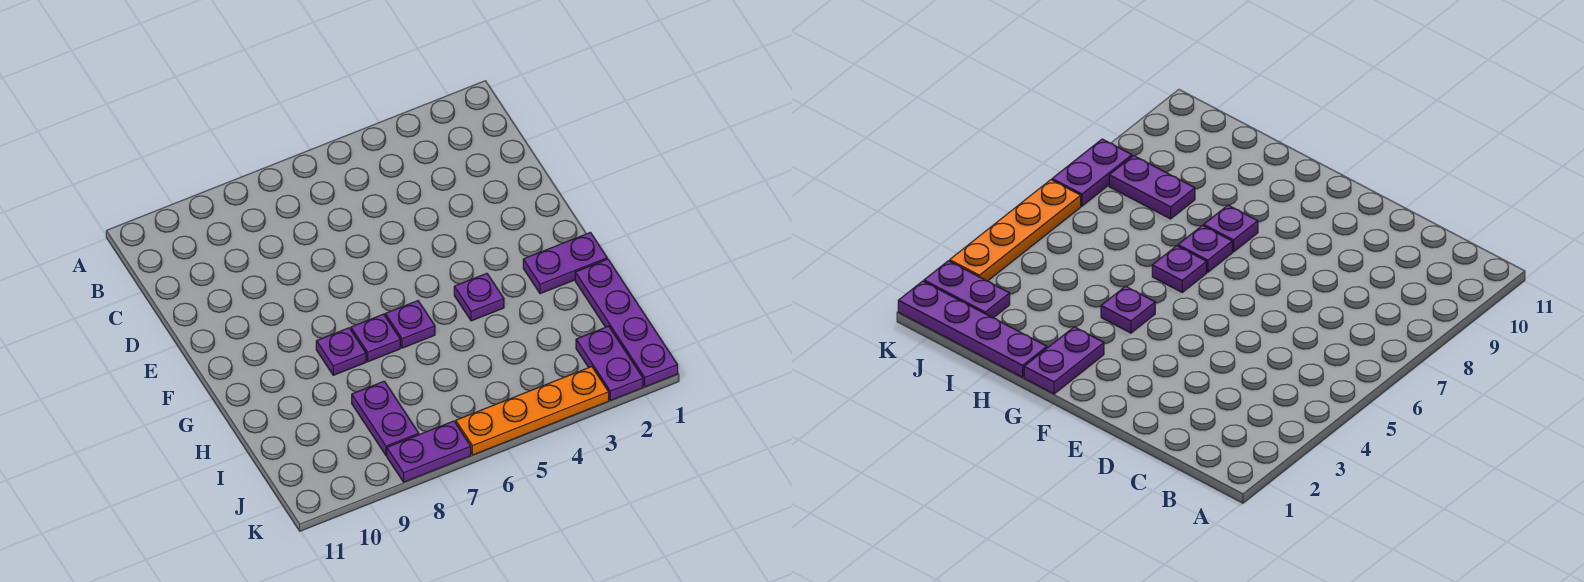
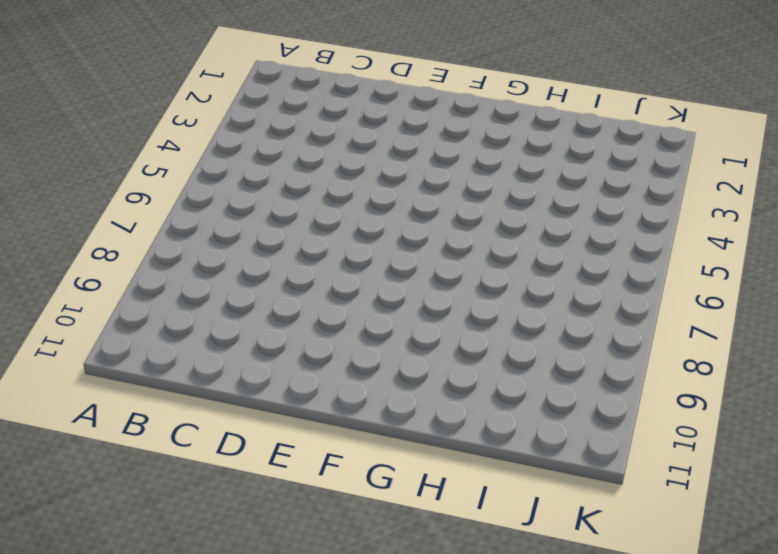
none -> purple plate G1:G2 level 1
none -> purple plate G4 level 1

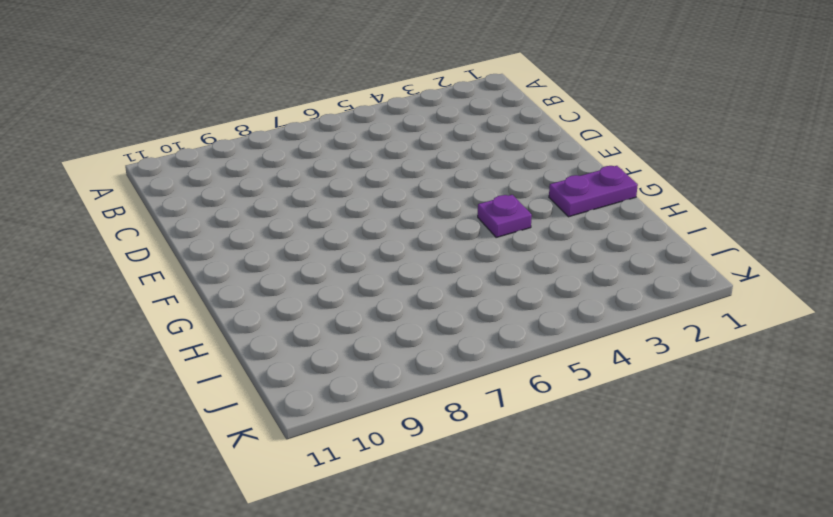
none -> purple plate G6 level 1
none -> purple plate G7 level 1

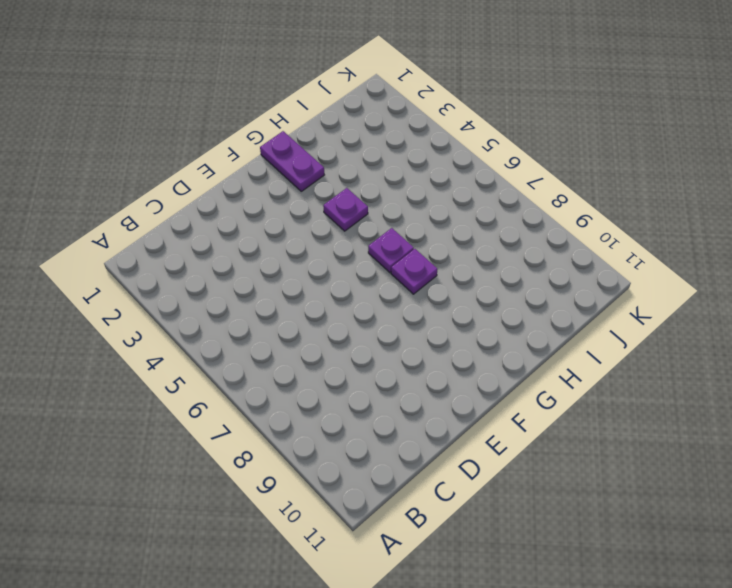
none -> purple plate G8 level 1
none -> purple plate H1:K1 level 1

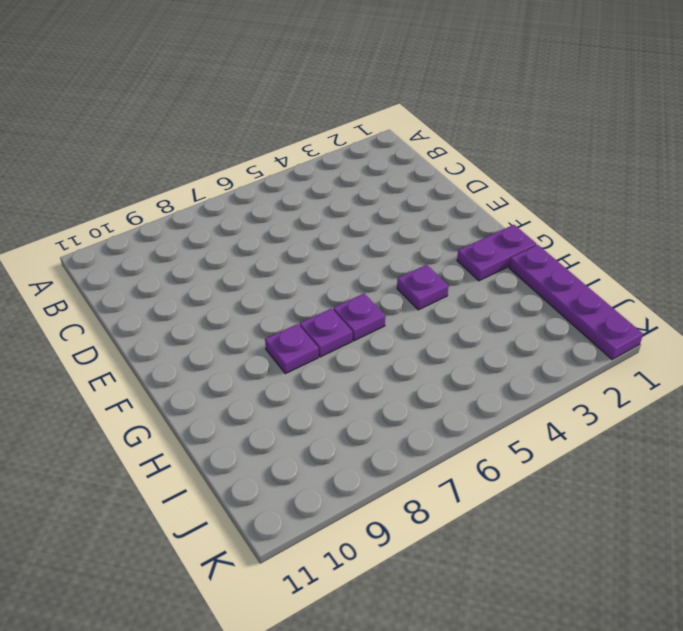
none -> purple plate I8:J8 level 1
none -> purple plate J2:K2 level 1

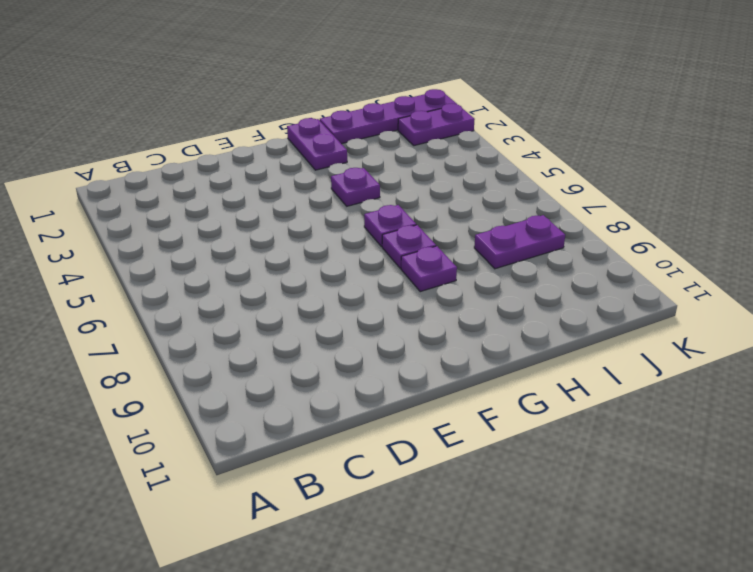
none -> orange plate K3:K6 level 1
none -> purple plate K7:K8 level 1

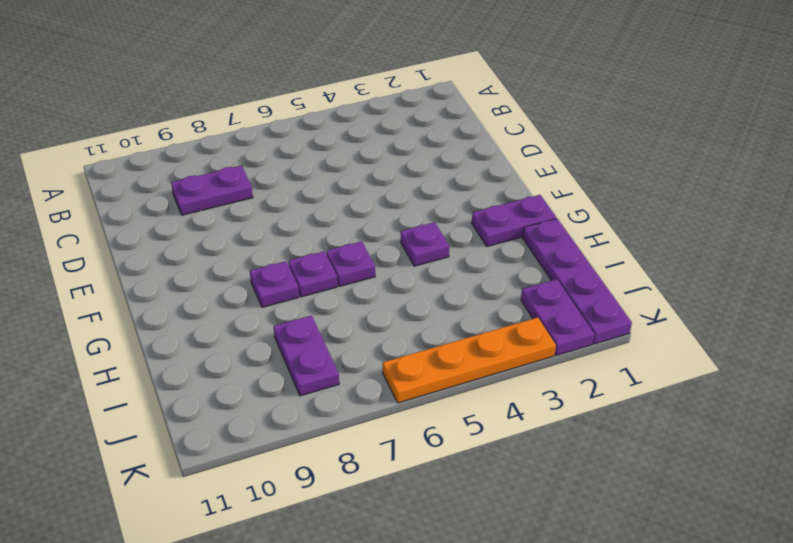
purple plate C8:C9 level 1 -> purple plate K7:K8 level 1

